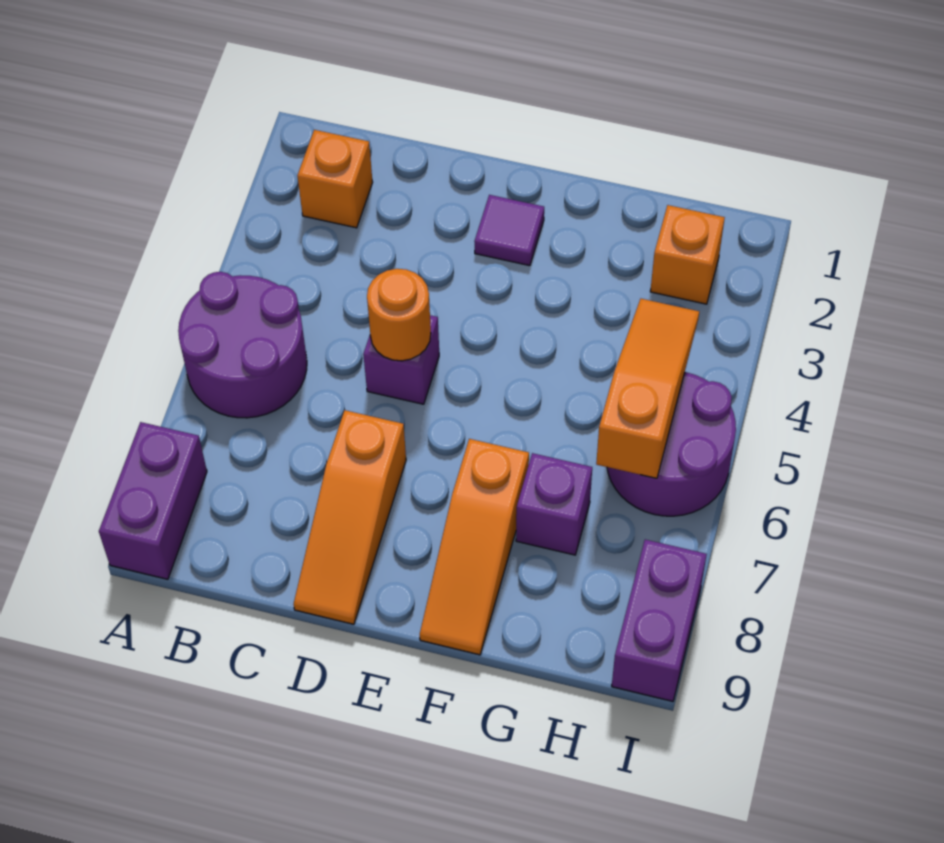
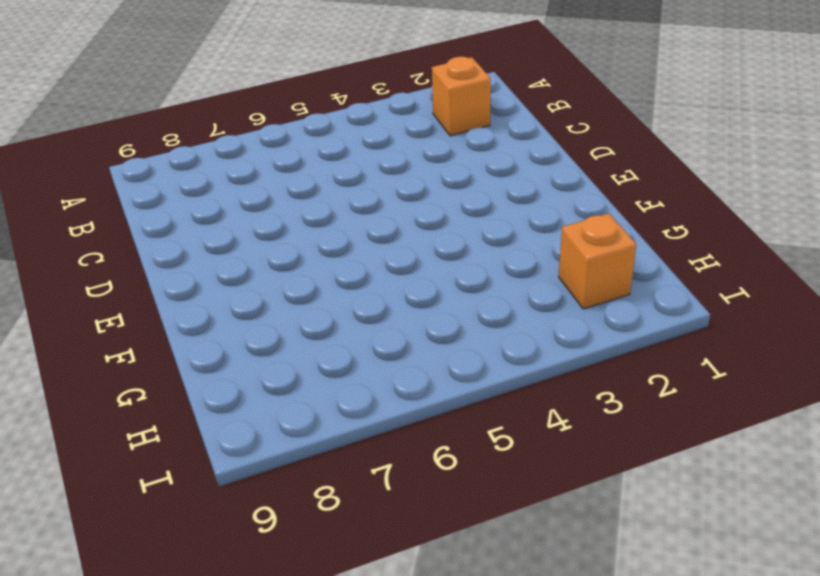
none -> purple round brick A5:B6 level 1
none -> purple brick A8:A9 level 1
none -> purple brick D5 level 1

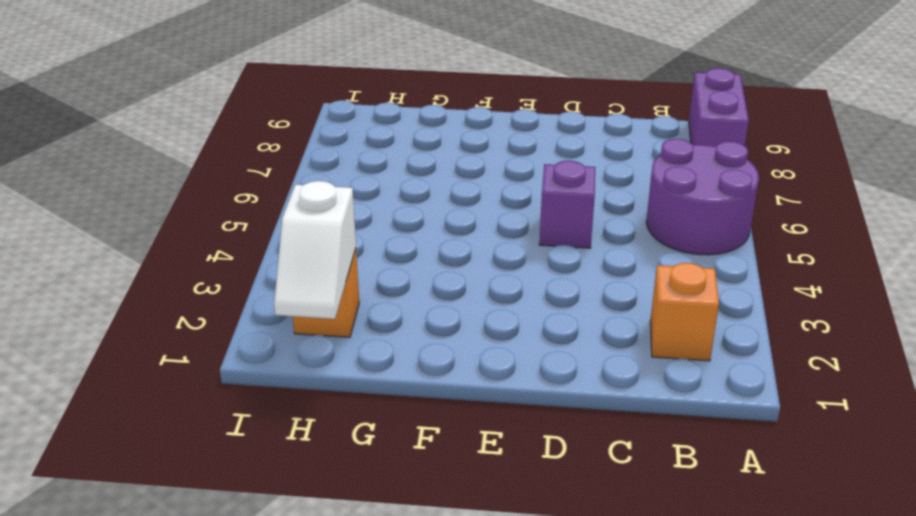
white slope H1:H2 level 2 top 2 -> none
none -> orange slope D7:D9 level 1 top 7
none -> purple tile E2 level 1
none -> orange slope F7:F9 level 1 top 7

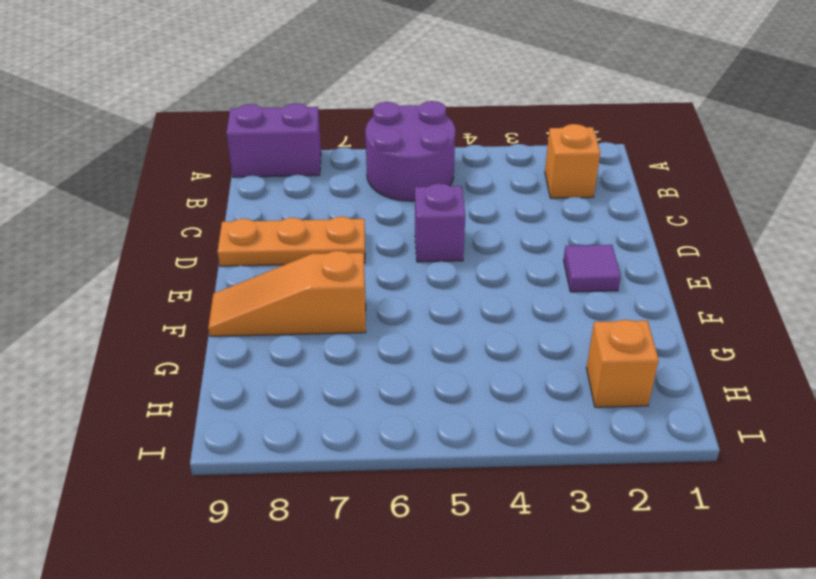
orange plate D7:D9 level 1 -> orange slope D7:D9 level 1 top 7
none -> purple brick G7 level 1
none -> purple round brick H5:I6 level 1
none -> purple brick I8:I9 level 1

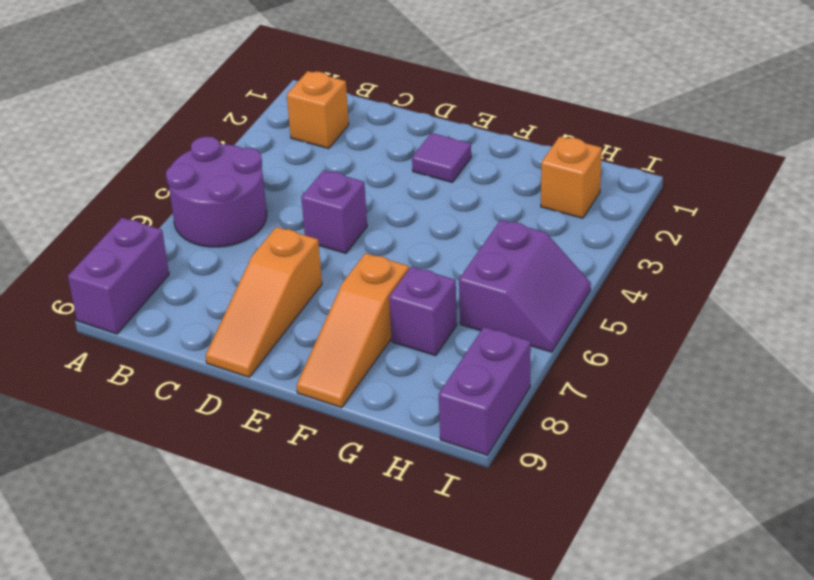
purple slope H5:I6 level 1 top H -> purple round brick H5:I6 level 1
none -> orange round brick D5 level 2
none -> orange slope H4:H6 level 2 top 6

